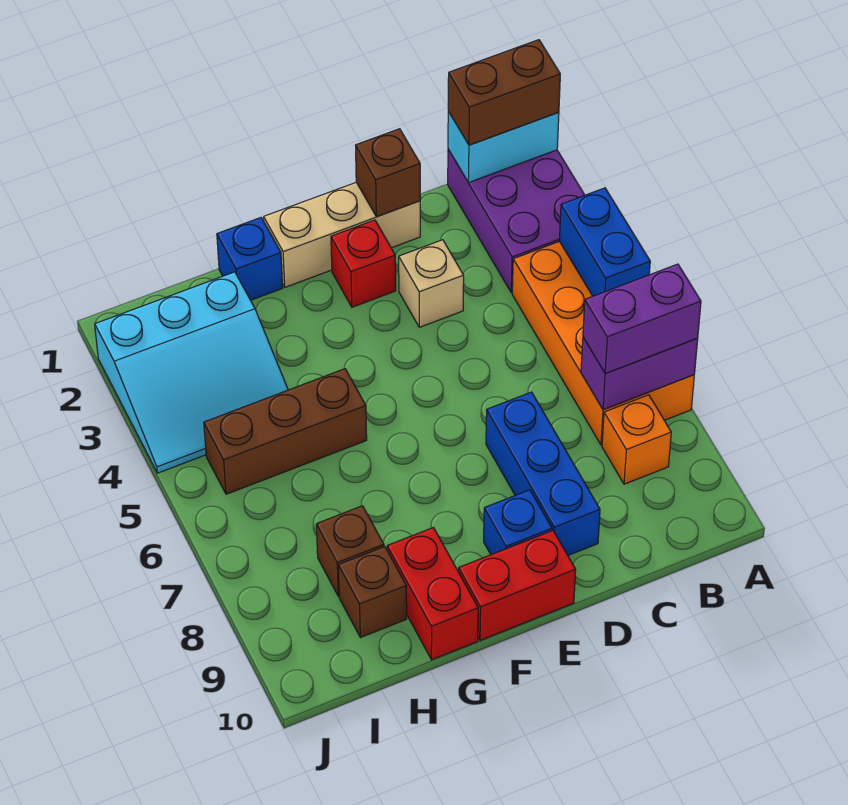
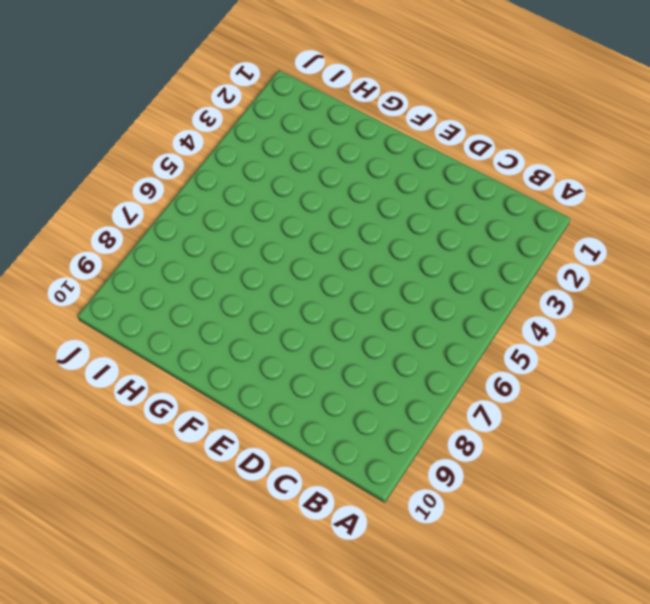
none -> purple brick A1:B3 level 1
none -> orange brick A4:B7 level 1
none -> orange brick B8 level 1

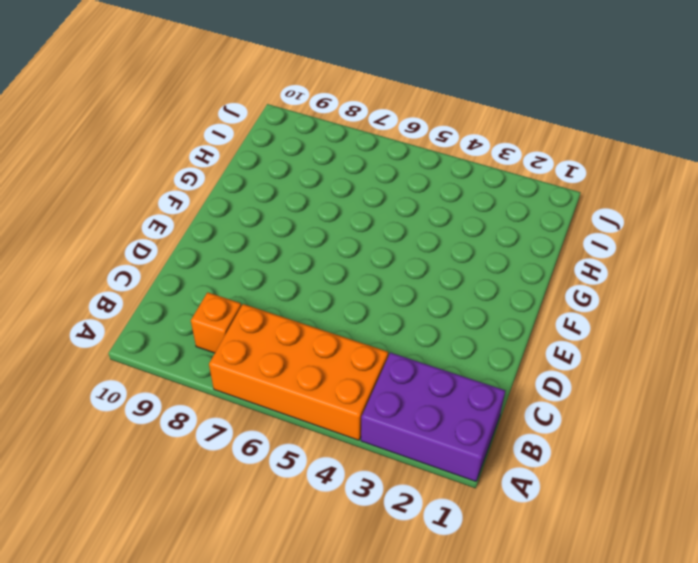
none -> tan brick D1:F1 level 1
none -> tan brick D3 level 1
none -> blue brick D7:D9 level 1

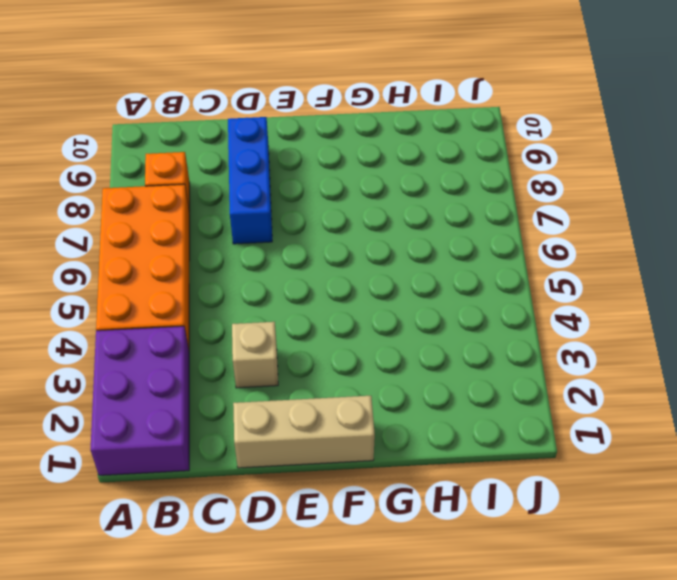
none -> red brick E2 level 1
none -> blue brick E9 level 1
none -> red brick E10:F10 level 1

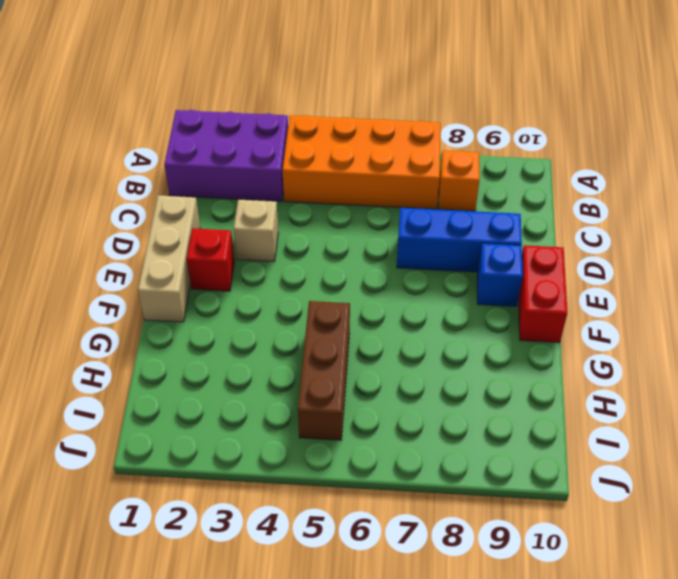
none -> blue brick G1 level 1
none -> red brick G9:G10 level 1
none -> cyan slope H2:J4 level 1 top 2

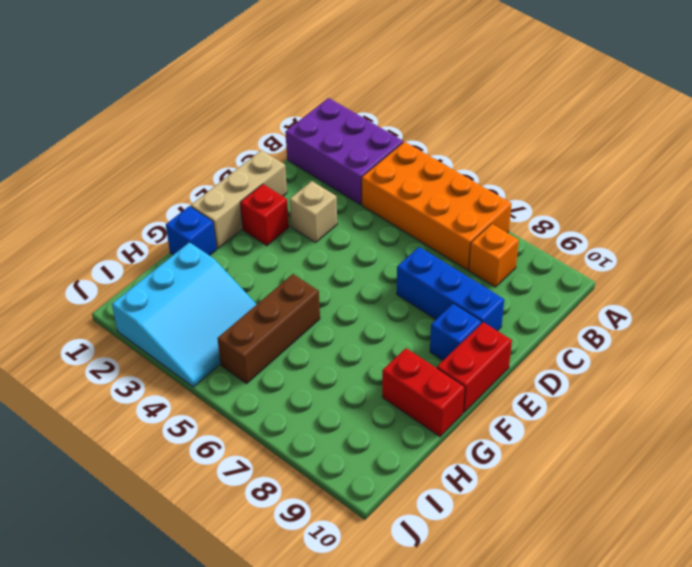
none -> brown brick H8 level 1
none -> brown brick H9 level 1
none -> cyan brick A1:B1 level 2

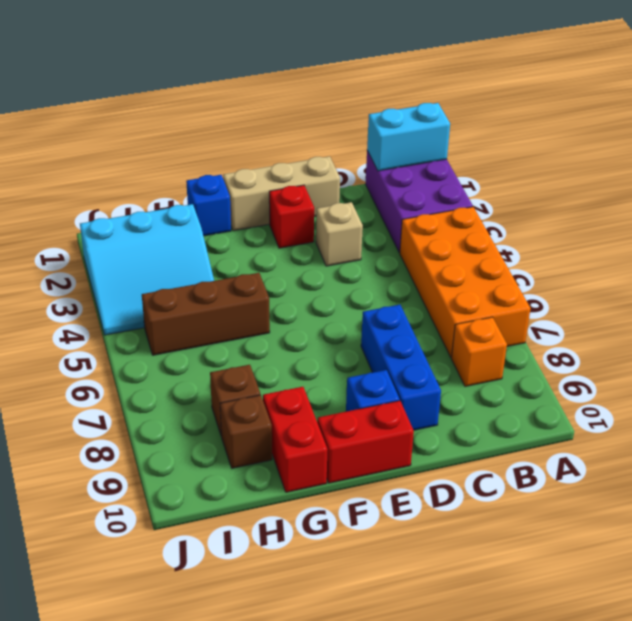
none -> blue brick A4:A5 level 2
none -> purple brick A7:B7 level 2
none -> brown brick D1 level 2

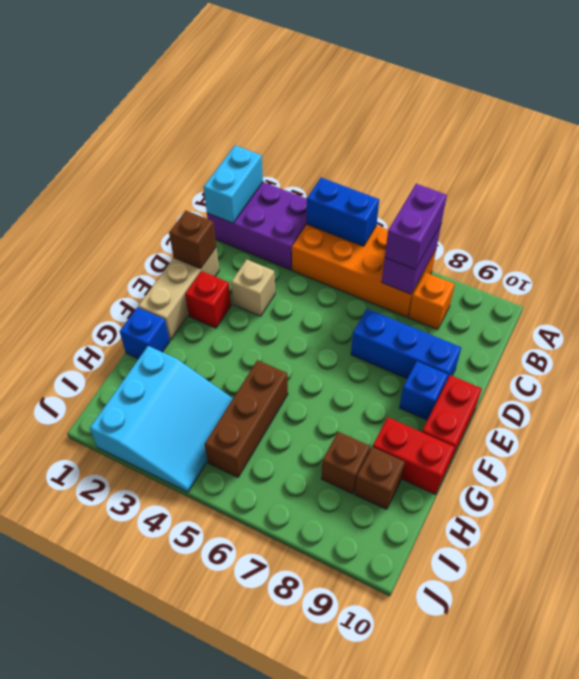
none -> brown brick A1:B1 level 3

